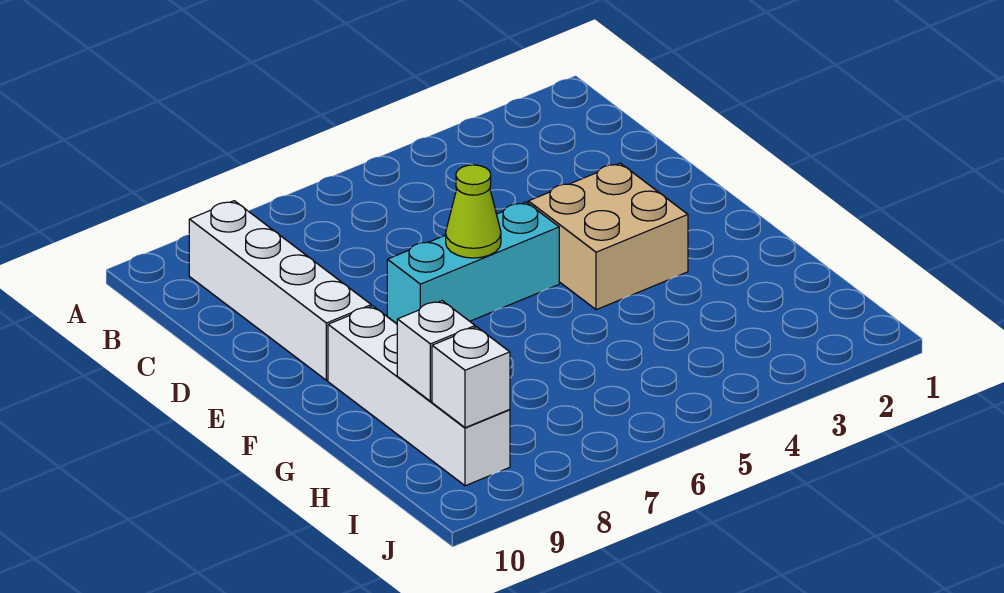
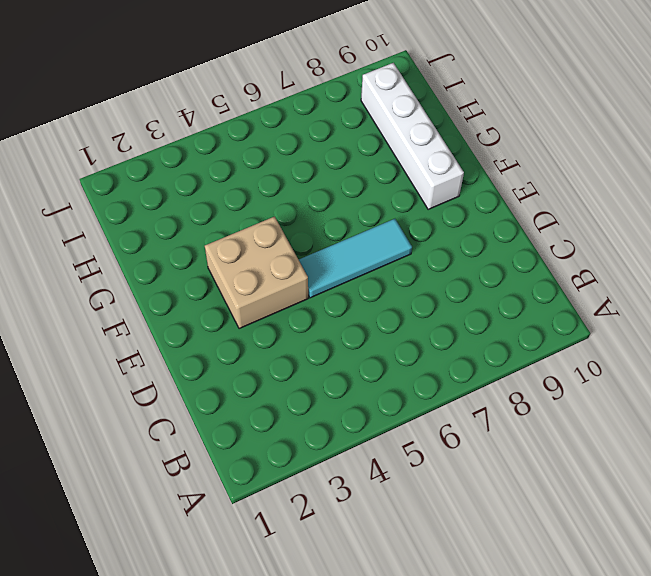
cyan tile E5:E7 level 1 -> cyan brick E5:E7 level 1
none -> white brick B9:E9 level 1
none -> lime cone E6 level 2

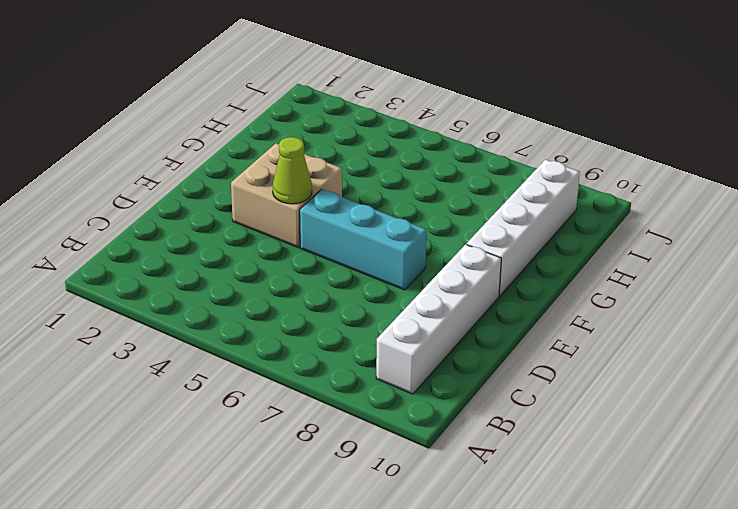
lime cone E4 level 2 -> lime cone E6 level 2
none -> white brick H9 level 2
none -> white brick I9 level 2

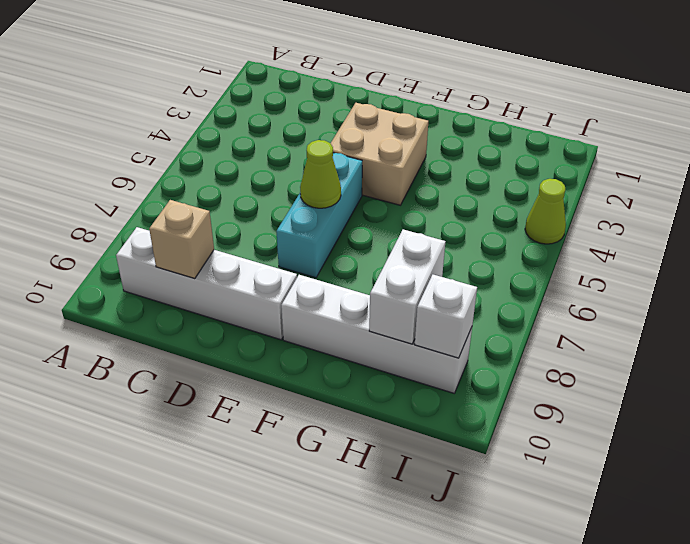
tan brick C9 level 2 -> none
white brick H8:H9 level 2 -> white brick H9 level 2
lime cone J4 level 1 -> none

